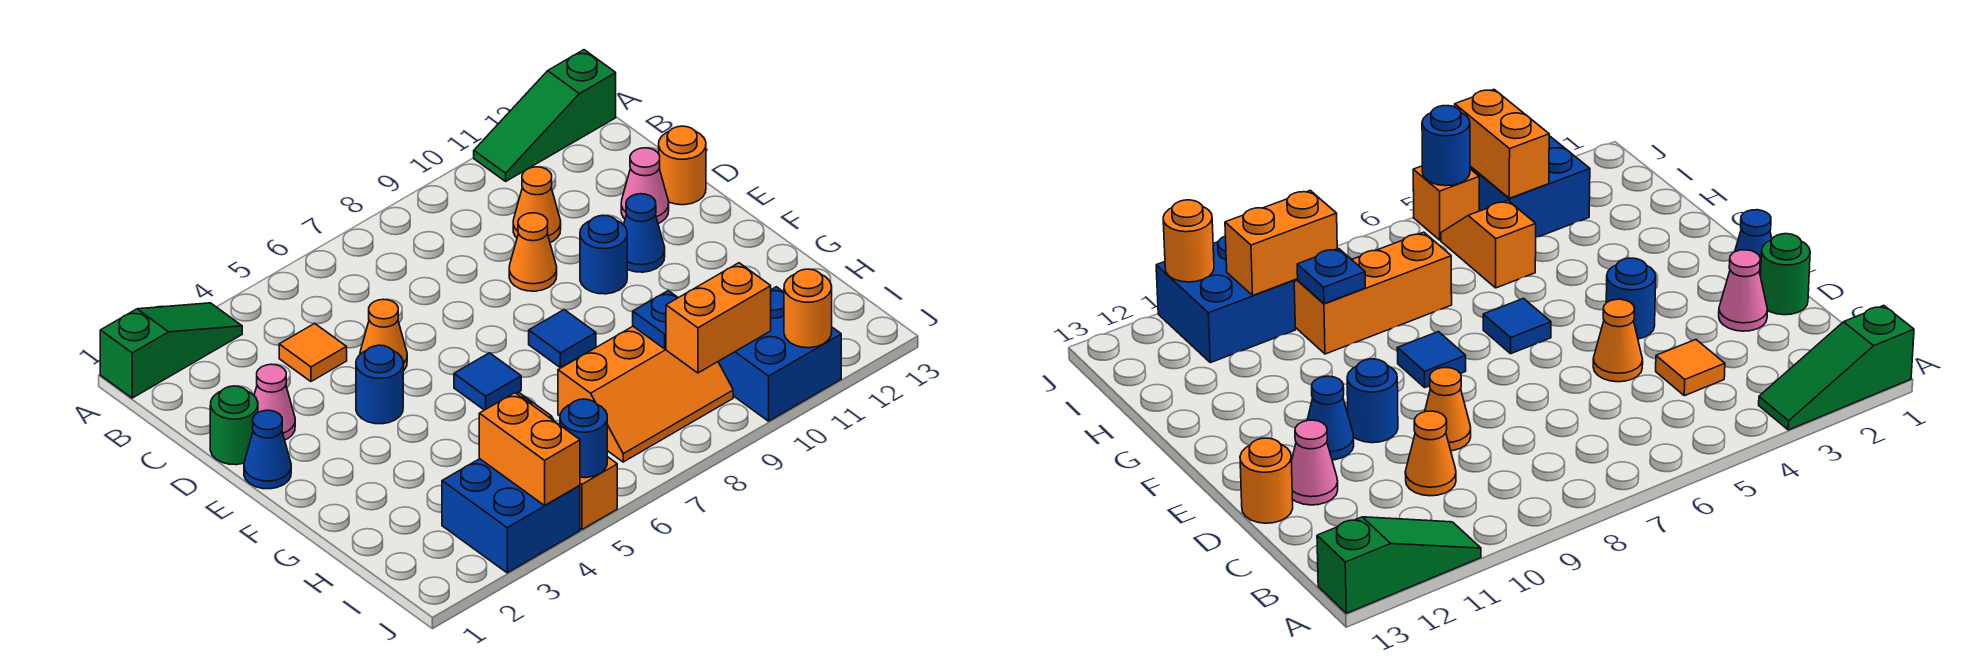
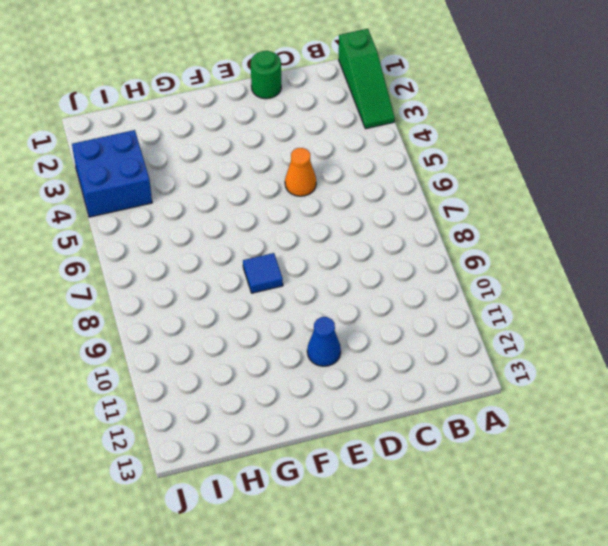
none -> green slope A11:A13 level 1 top 13
none -> orange tile C4 level 1
none -> orange cone C10 level 1

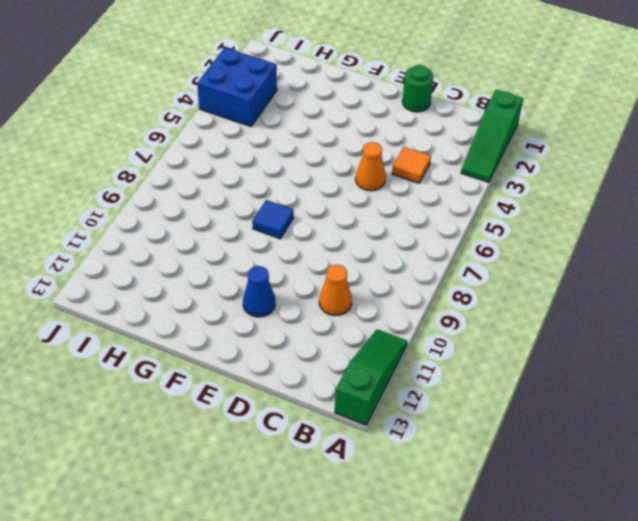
none -> pink cone D2 level 1
none -> orange cone D9 level 1
none -> pink cone D12 level 1

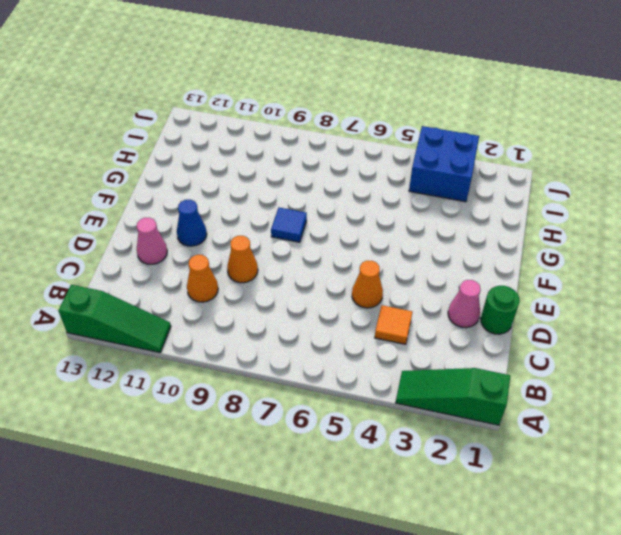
none -> orange round brick D13 level 1
none -> blue cone E1 level 1
none -> blue round brick E4 level 1

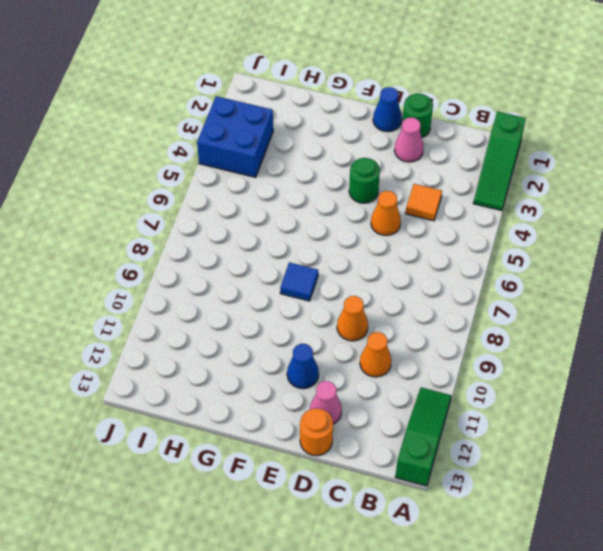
green round brick E4 level 1 -> blue round brick E4 level 1
none -> blue round brick E10 level 1
none -> blue tile F6 level 1
none -> orange slope H5:I5 level 1 top H

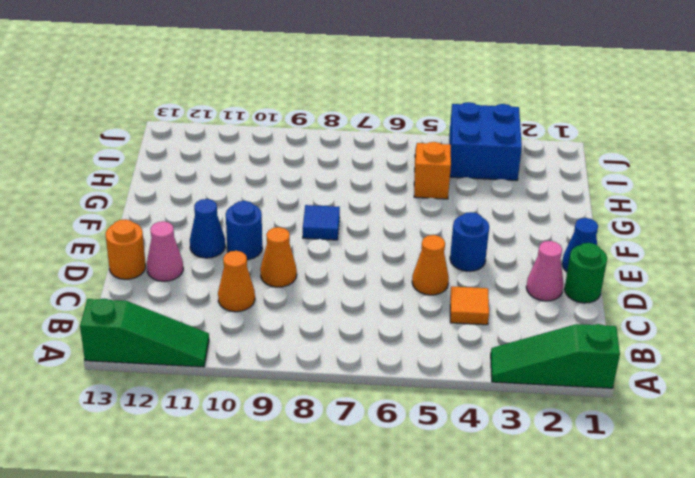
none -> blue tile F6 level 1
none -> orange slope H7:I9 level 1 top H
none -> blue brick I10:J11 level 1

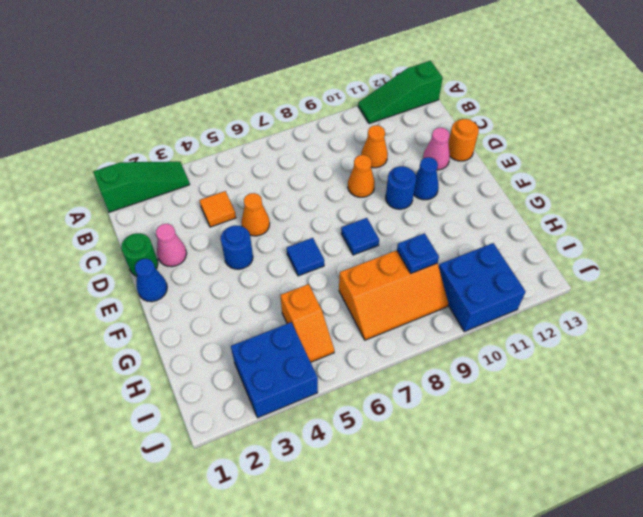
none -> orange brick J5 level 1
none -> orange brick I4:J4 level 2
none -> orange brick I9:I10 level 2

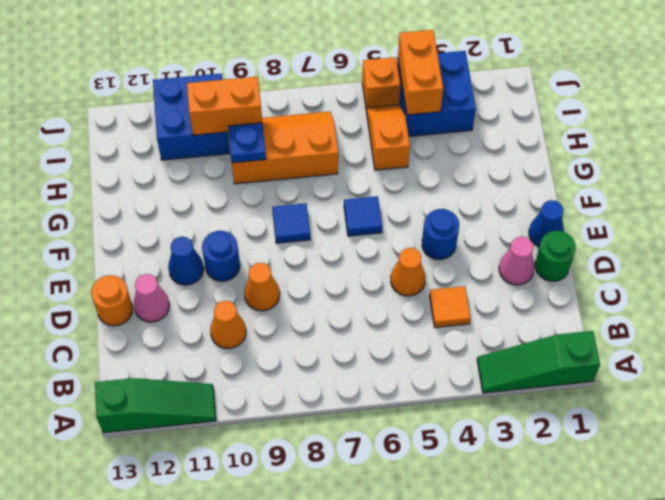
none -> blue round brick J5 level 2
none -> orange round brick J11 level 2

